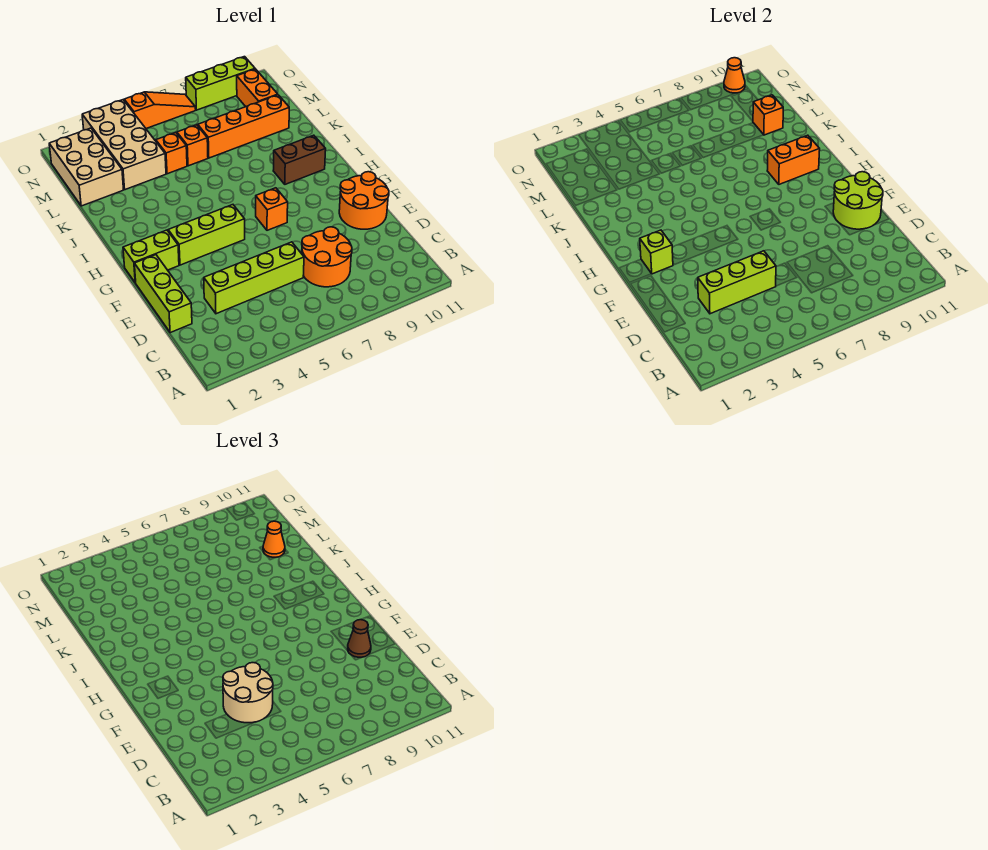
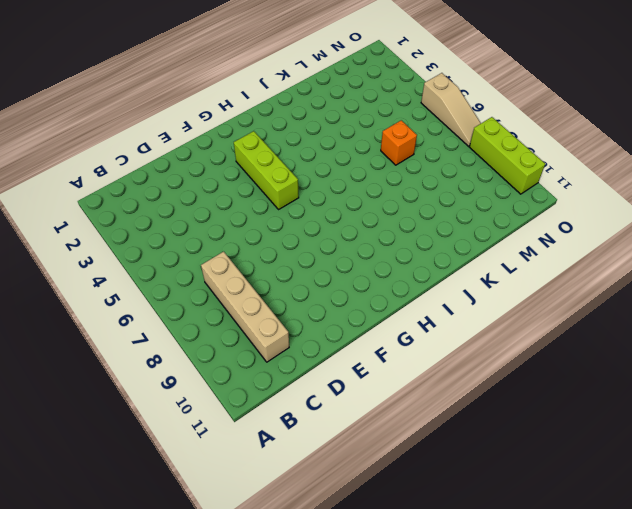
tan brick C7:C10 level 1 -> orange round brick C7:D8 level 1
tan slope O5:O7 level 1 top 5 -> orange slope O5:O7 level 1 top 5
none -> lime brick D1:F1 level 1
none -> lime brick D3:D6 level 1
none -> orange round brick E10:F11 level 1

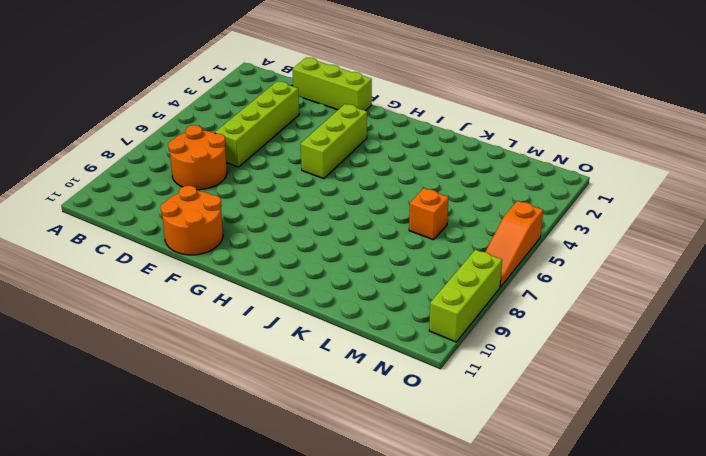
none -> lime brick G1:G2 level 1
none -> orange brick G7 level 1
none -> brown brick I9:I10 level 1

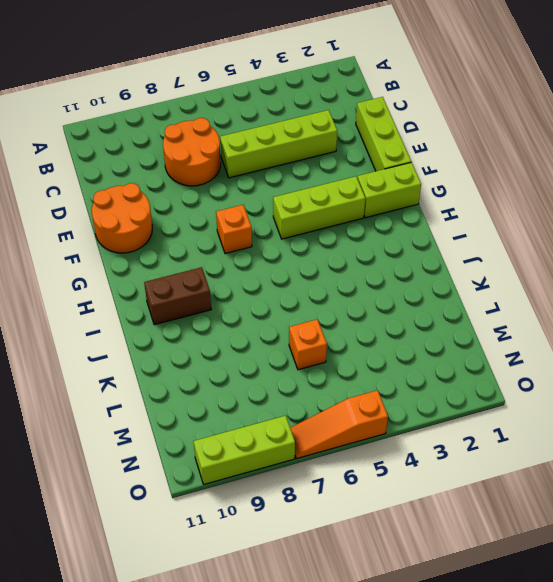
none -> tan brick L1:N2 level 1
none -> tan brick L3:O4 level 1
none -> orange brick L5 level 1

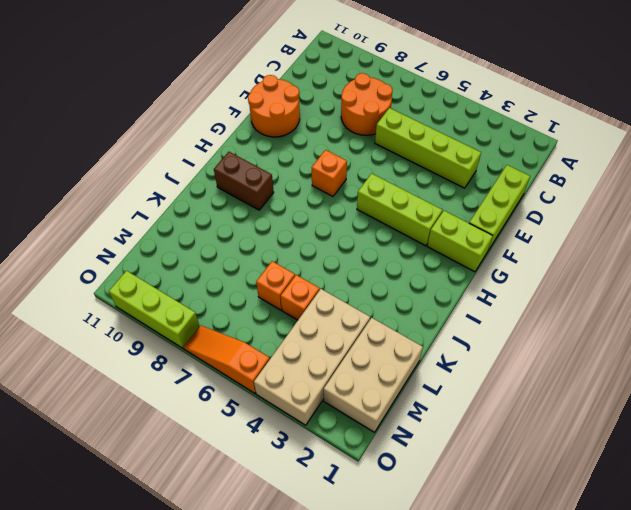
none -> orange brick L7:L10 level 1
none -> orange brick M10:N10 level 1
none -> lime brick D3:D5 level 2

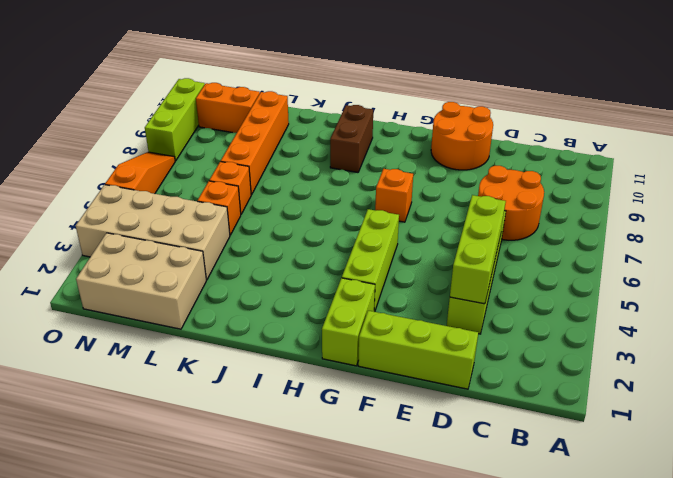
none -> lime round brick E10:F11 level 2
none -> lime brick G2 level 2
none -> orange brick I9:I10 level 2

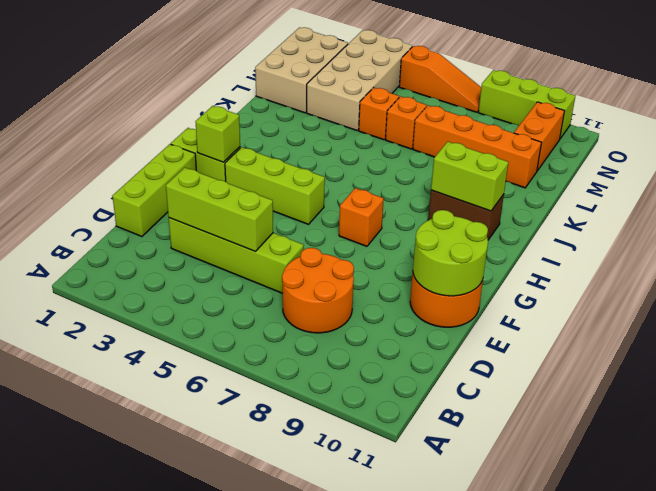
lime brick I9:I10 level 2 -> orange brick I9:I10 level 2
none -> orange brick L10 level 2
none -> orange cone O10 level 2
none -> tan round brick D4:E5 level 3

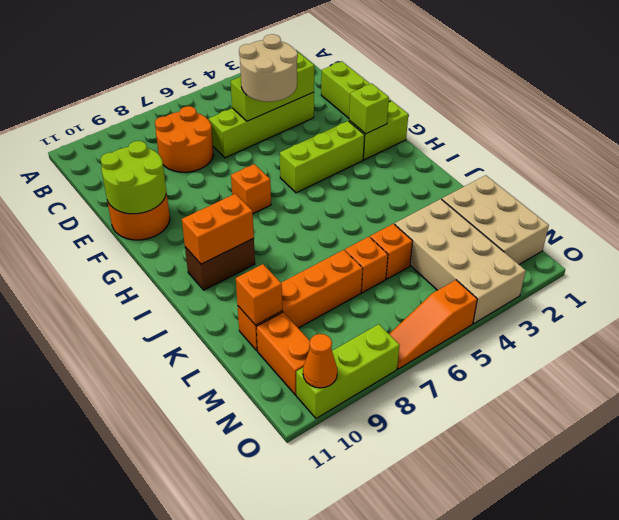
none -> brown cone E10 level 3
none -> orange cone L10 level 3

